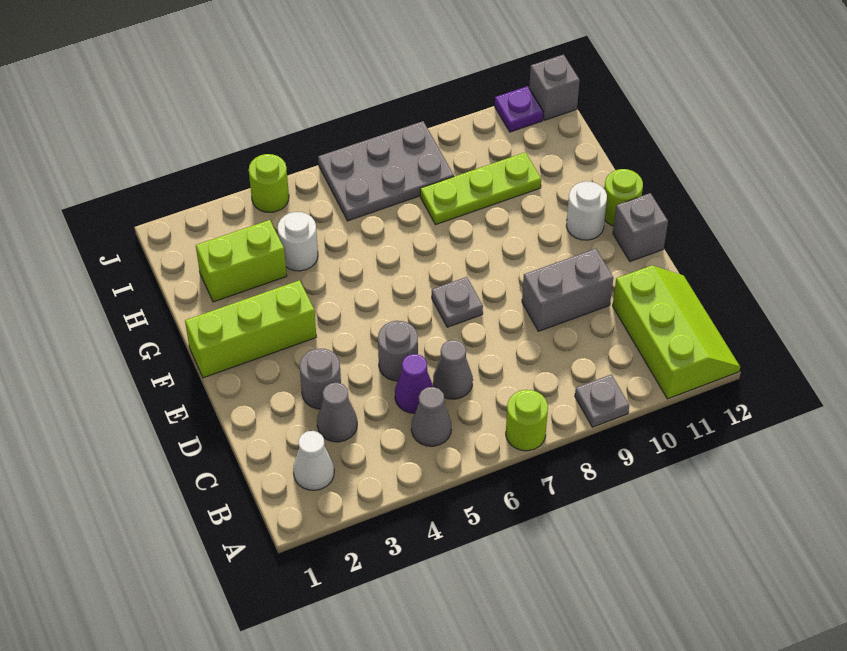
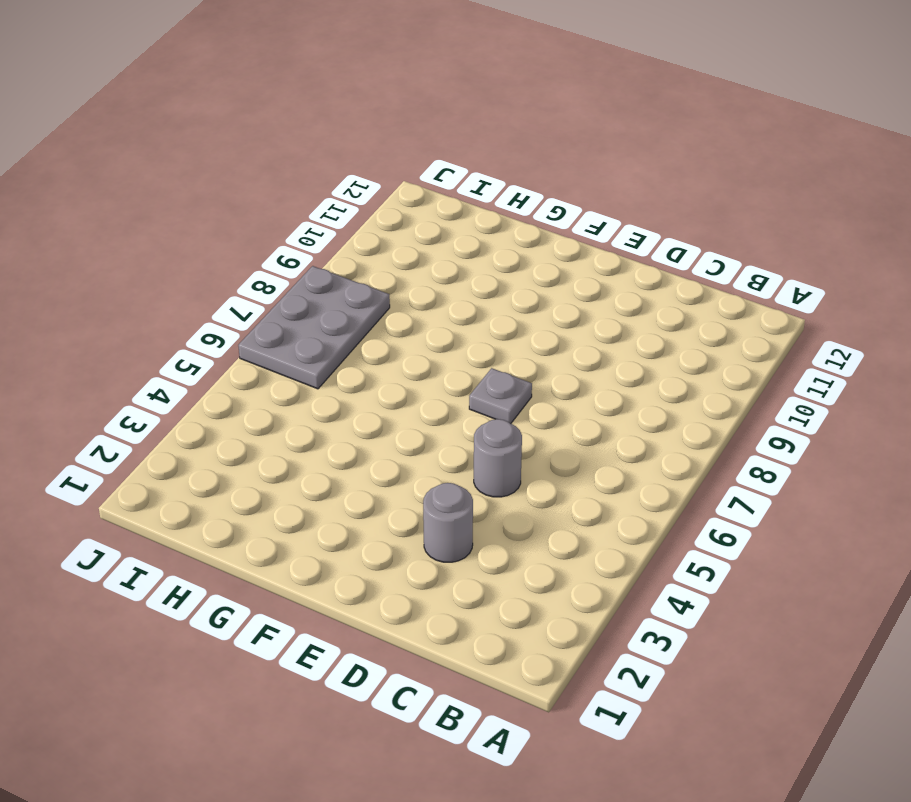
none -> lime round brick A7 level 1
none -> grey plate A9 level 1
none -> lime slope A11:C12 level 1 top 11

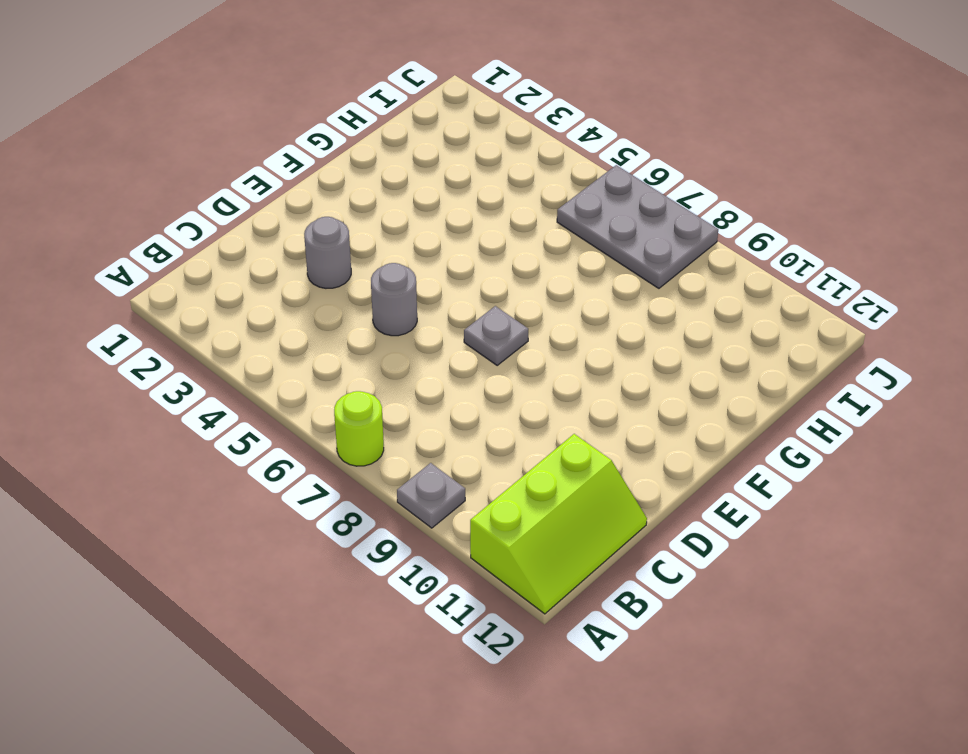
none -> white cone B2 level 1
none -> grey cone B5 level 1
none -> grey cone C3 level 1

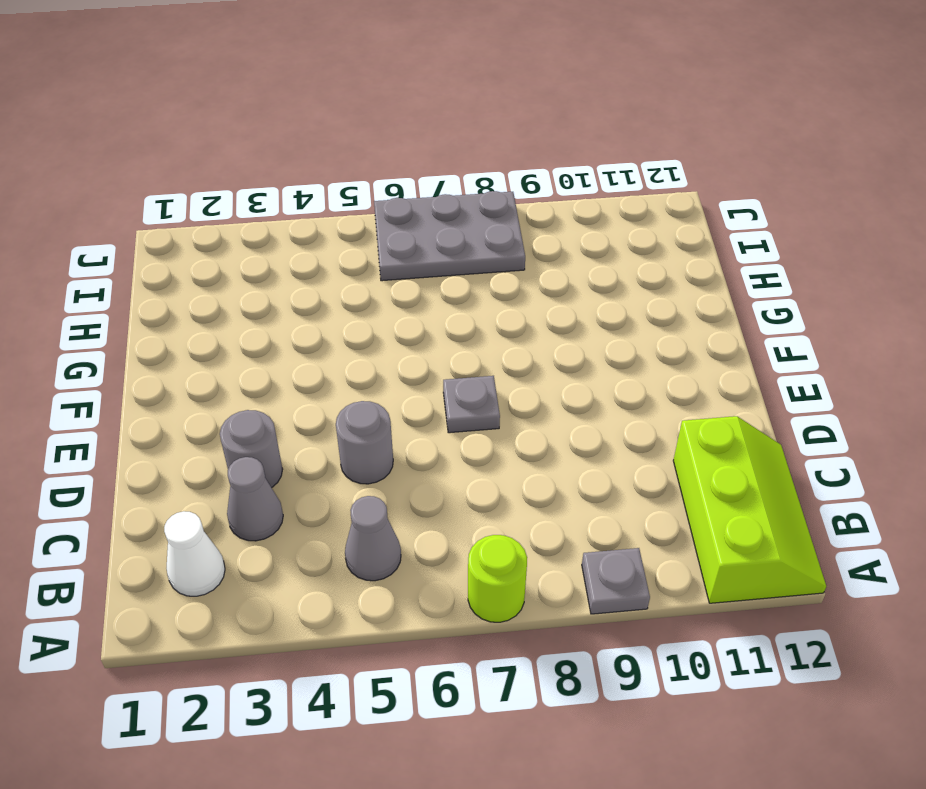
none -> purple cone C5 level 1
none -> grey cone C6 level 1
none -> grey brick D9:D10 level 1

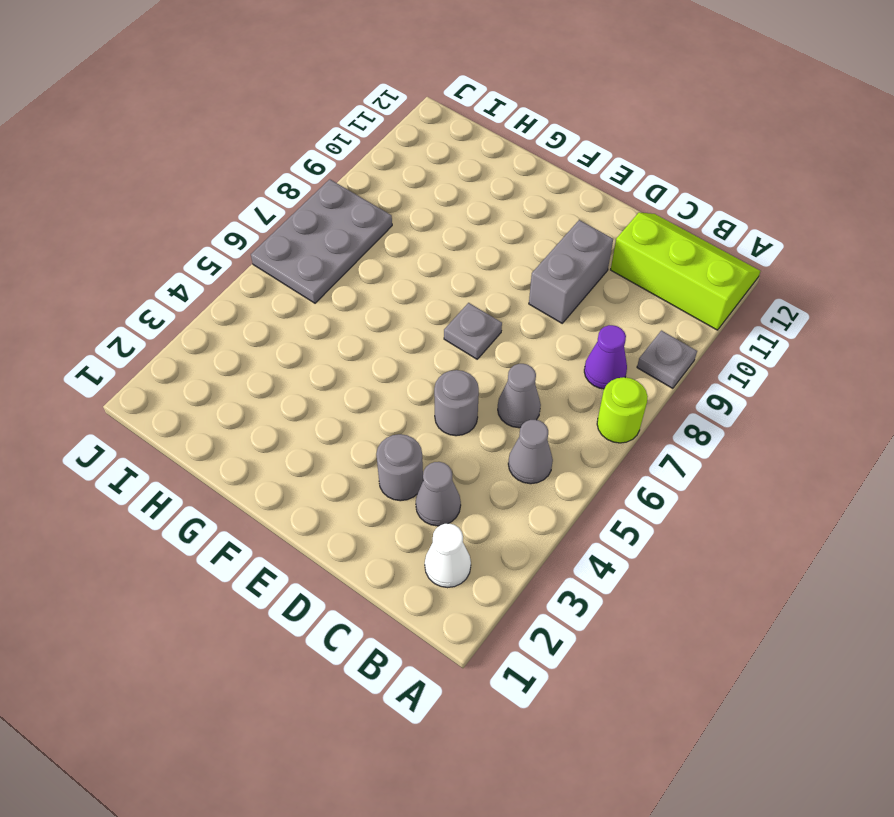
purple cone B8 level 1 -> purple cone C5 level 1
none -> grey brick E12 level 1
none -> lime brick F1:F3 level 1
none -> white round brick F11 level 1

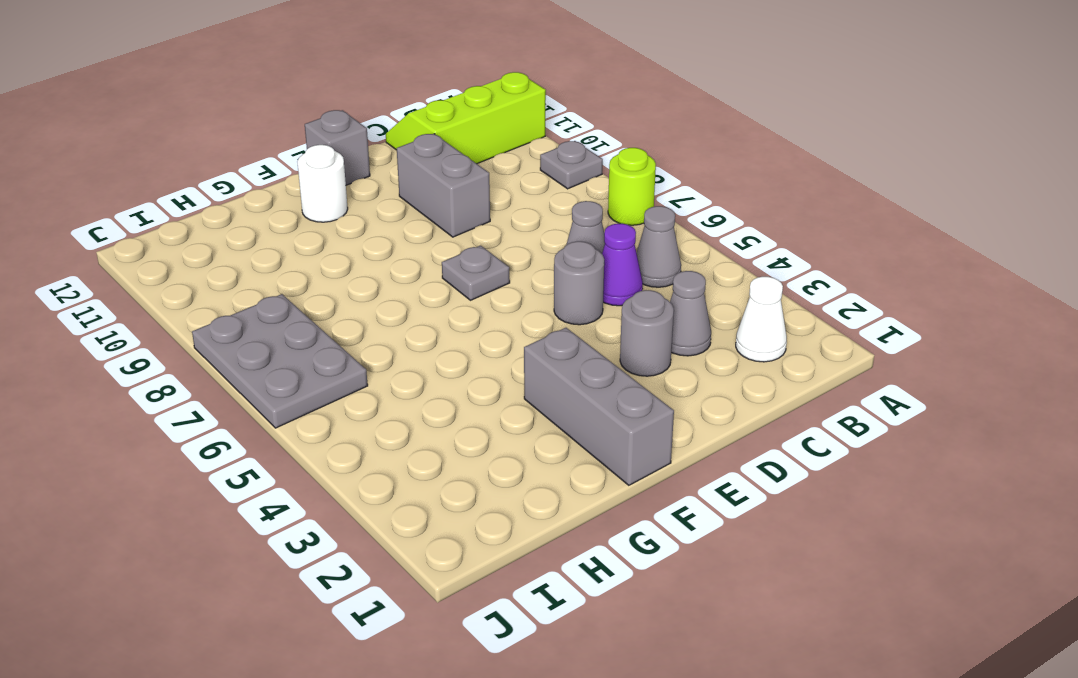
grey brick F1:F3 level 1 -> lime brick F1:F3 level 1
none -> lime round brick F12 level 1
none -> lime brick H2:H3 level 1
none -> white round brick H4 level 1

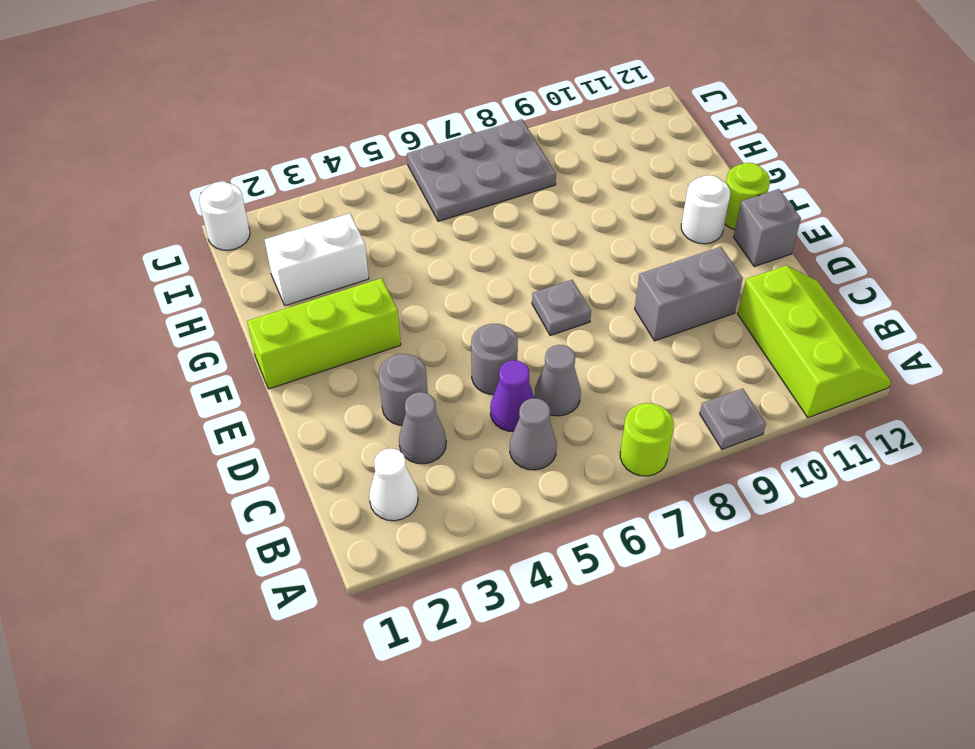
white brick H2:H3 level 1 -> lime brick H2:H3 level 1
white round brick J1 level 1 -> white round brick H4 level 1
none -> lime plate H8:H10 level 1
none -> lime round brick J4 level 1
none -> purple plate J11 level 1

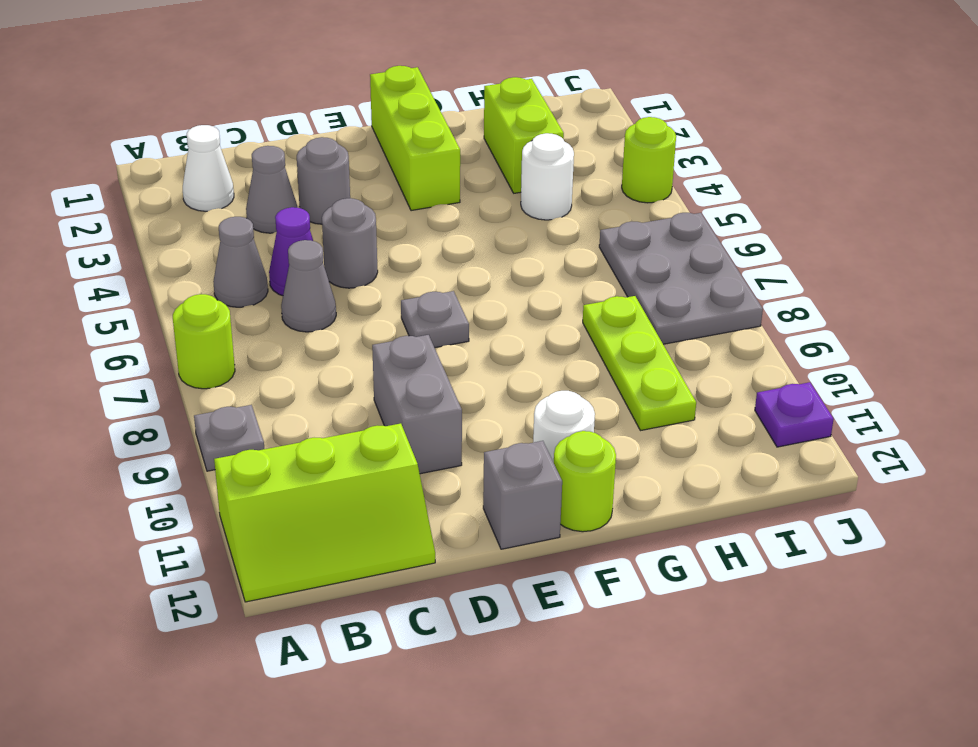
none -> grey brick J12 level 1

